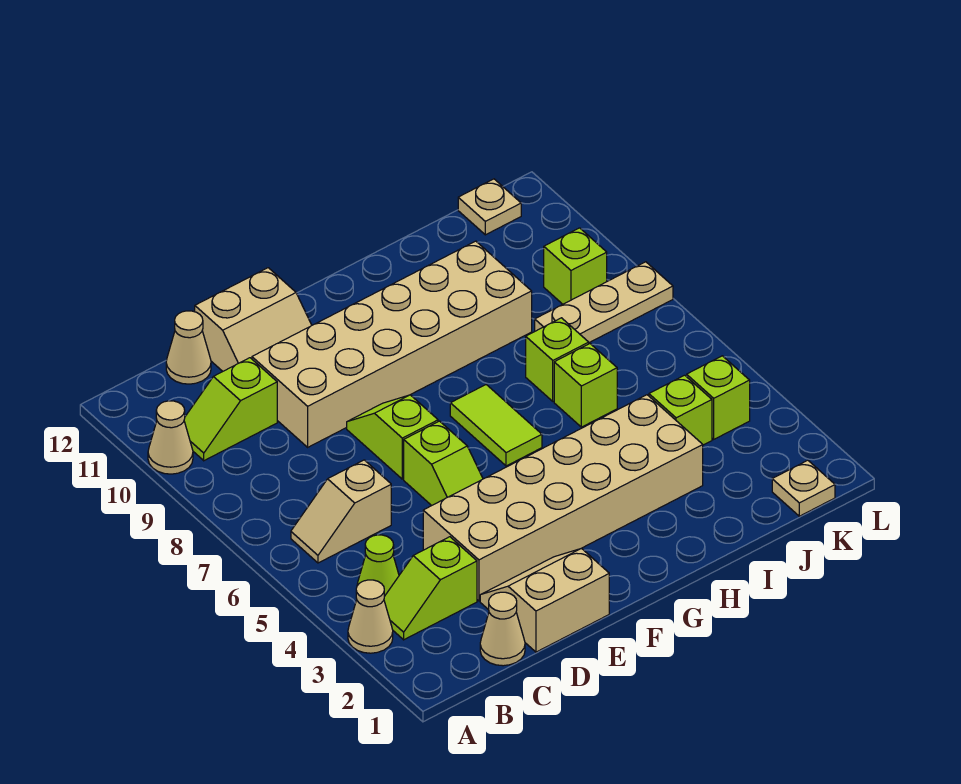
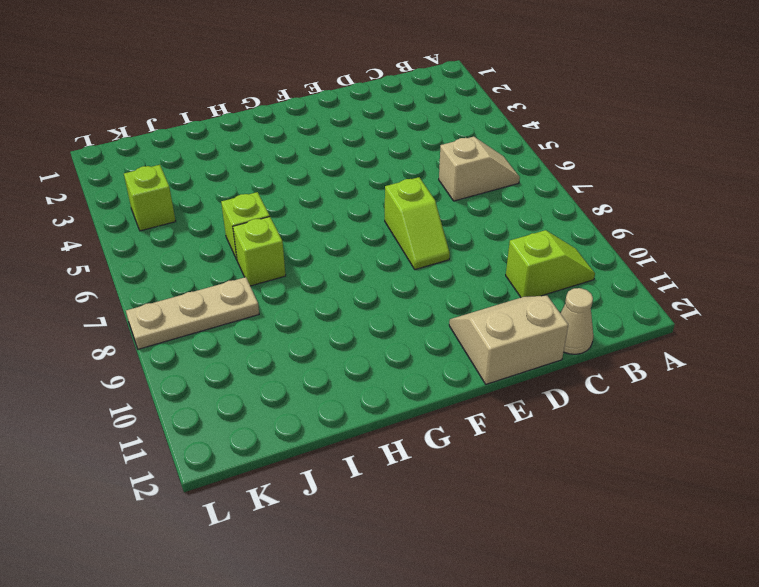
none -> tan cone A3 level 1
none -> tan cone A10 level 1
none -> lime slope B3:C3 level 1 top C

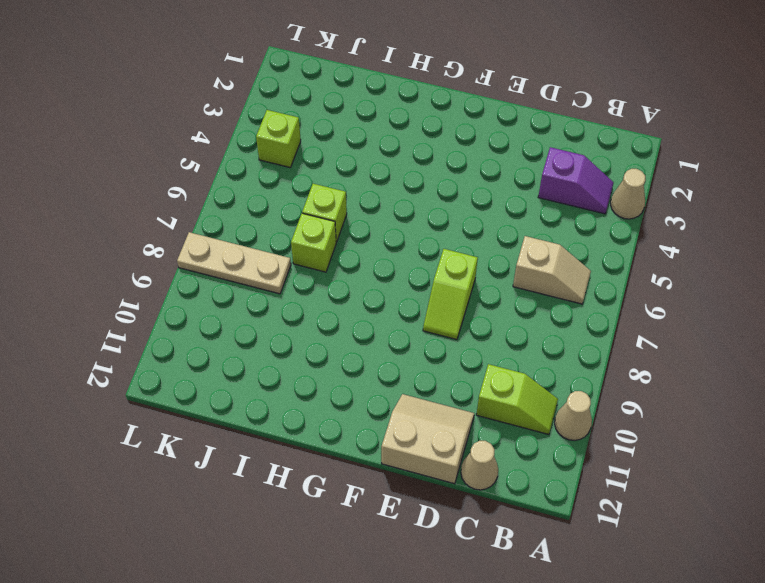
purple slope B3:C3 level 1 top C -> lime slope B3:C3 level 1 top C
none -> lime cone B4 level 1
none -> tan cone C1 level 1
none -> tan slope D1:E2 level 1 top 1

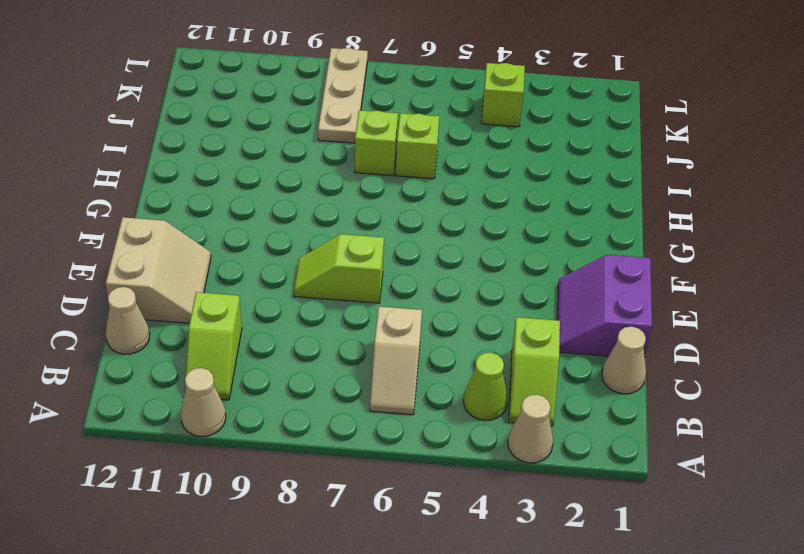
purple slope D1:E2 level 1 top 1 -> tan slope D1:E2 level 1 top 1
none -> tan brick D3:I4 level 1
none -> tan brick D9:I10 level 1
none -> lime slope E5:E6 level 1 top 6

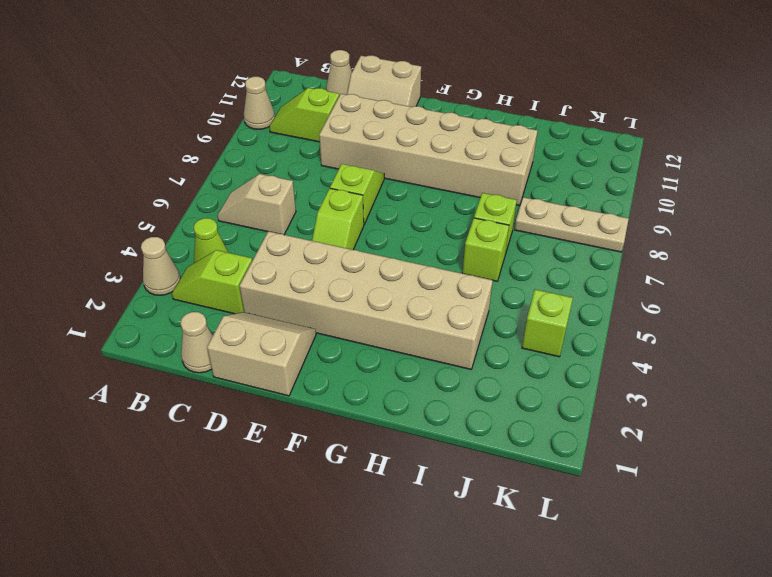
none -> lime tile G6:G7 level 1
none -> lime brick J4 level 1
none -> tan plate K1 level 1

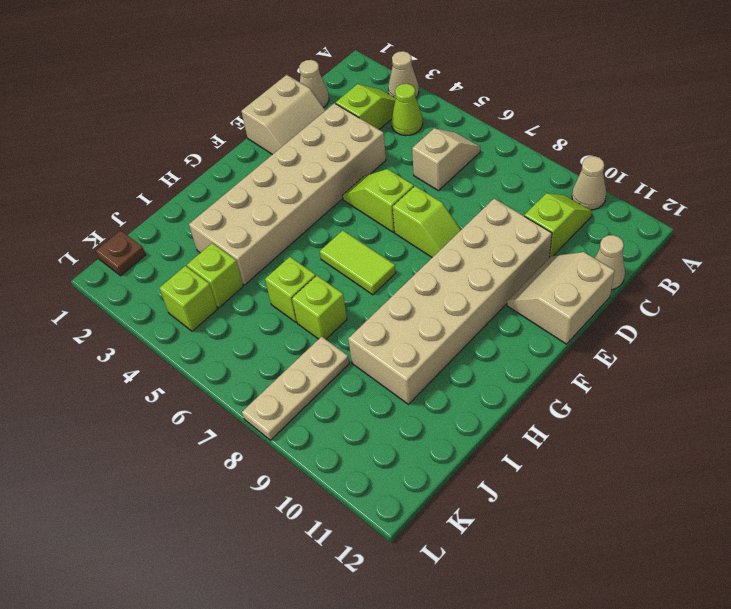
brown plate K1 level 1 -> tan plate K1 level 1
none -> lime brick K9 level 1
none -> tan plate K12 level 1

